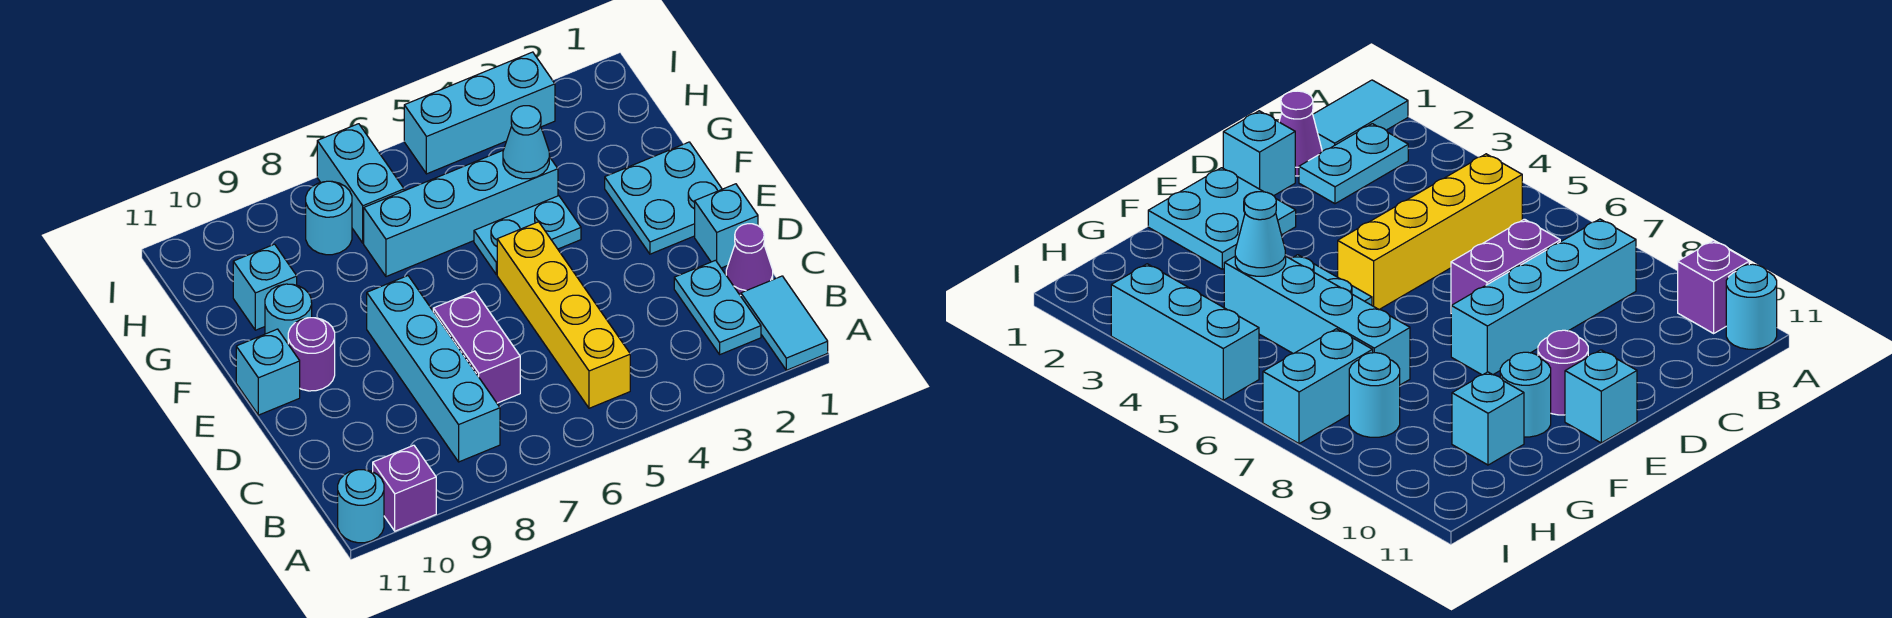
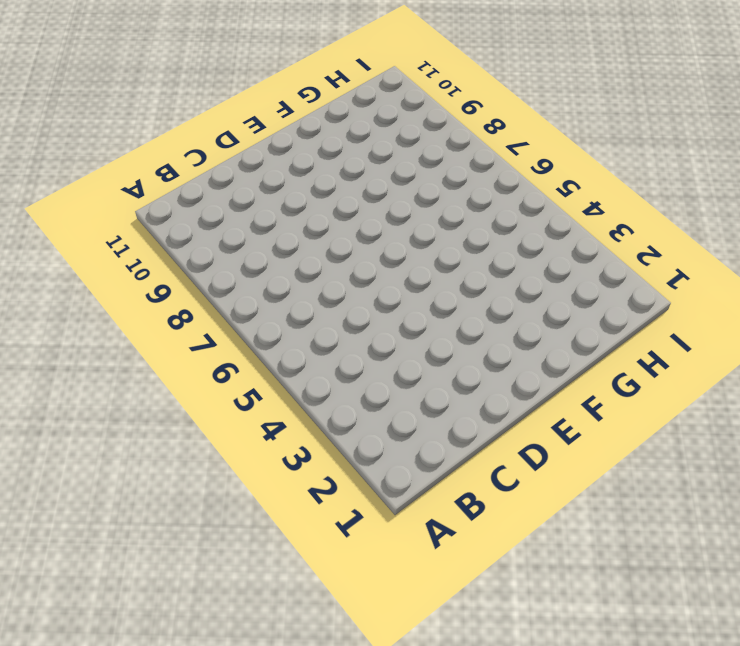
none -> cyan tile A1:B1 level 1
none -> purple brick A10 level 1
none -> cyan round brick A11 level 1

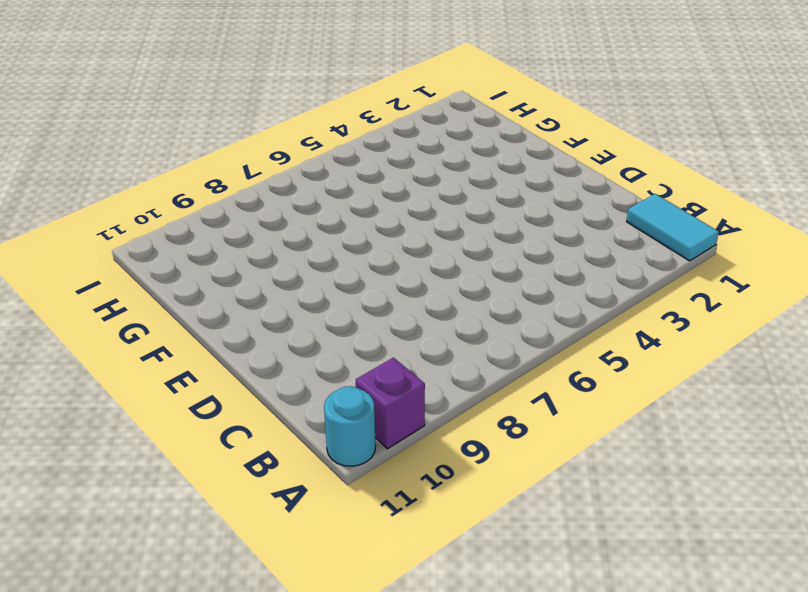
none -> cyan plate B2:C2 level 1
none -> yellow brick B5:E5 level 1
none -> cyan brick B8:E8 level 1

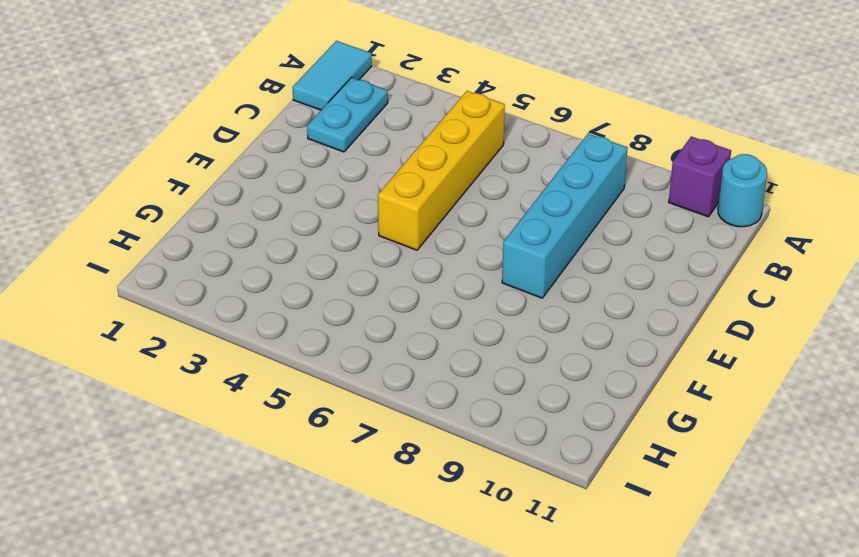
none -> purple cone C1 level 1
none -> purple brick C7:D7 level 1
none -> cyan brick D1 level 1

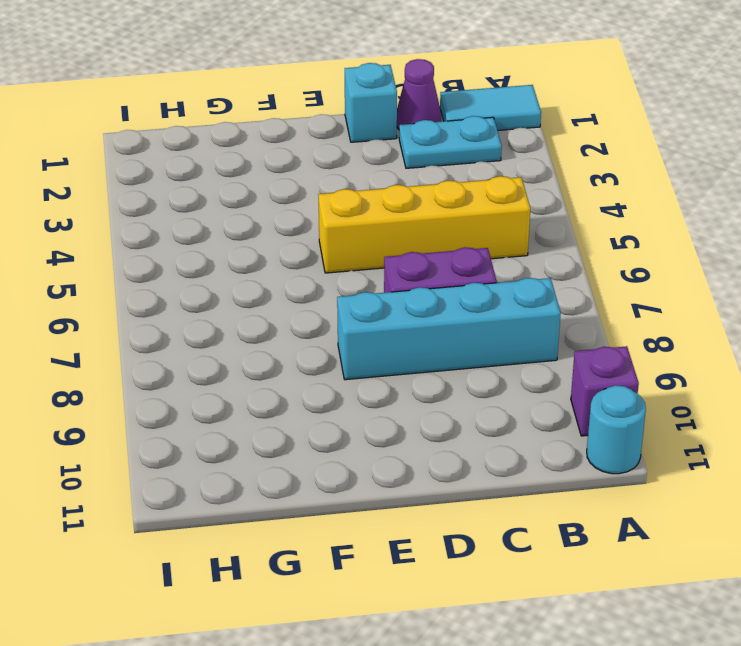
none -> cyan plate E1:F2 level 1
none -> purple round brick E10 level 1
none -> cyan brick E11 level 1

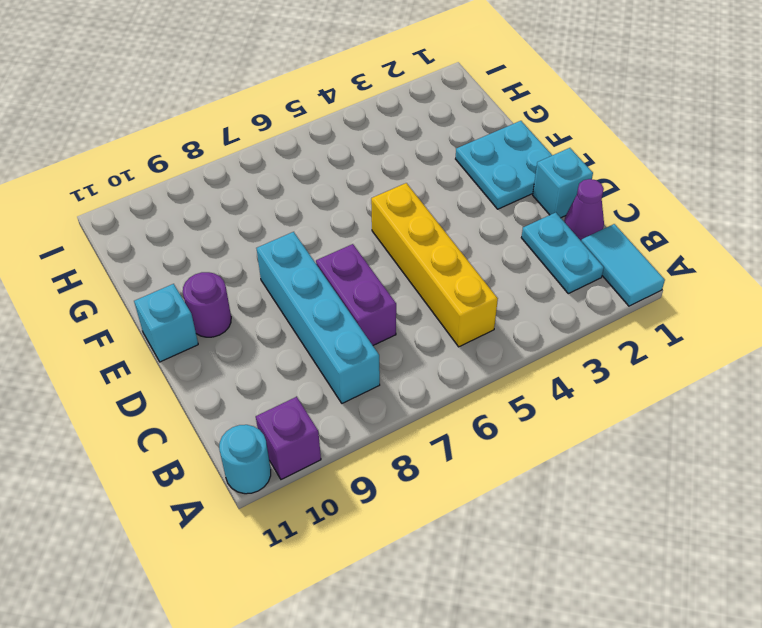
none -> cyan plate F4:F5 level 1
none -> cyan round brick F10 level 1
none -> cyan brick G4:G7 level 1

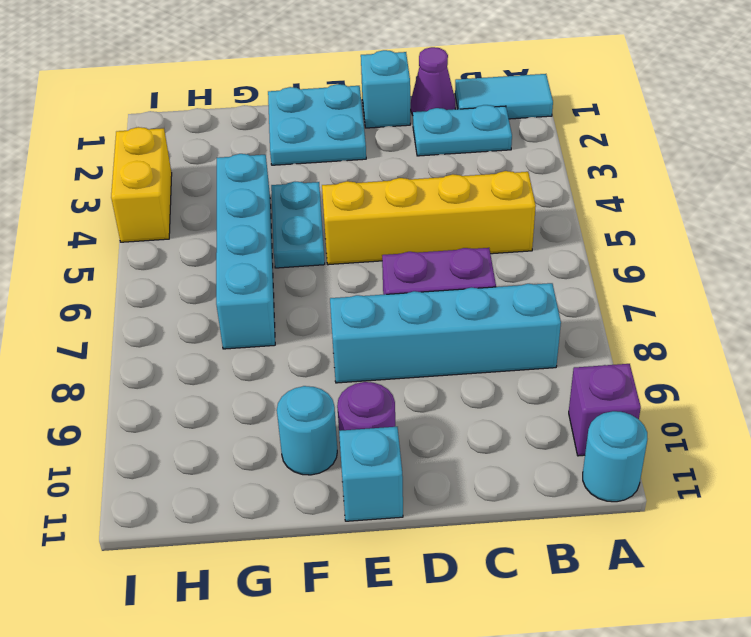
yellow brick I3:I4 level 1 -> cyan brick I3:I5 level 1
none -> cyan brick G10 level 1
none -> cyan brick H7:I7 level 1
none -> cyan round brick H8 level 1

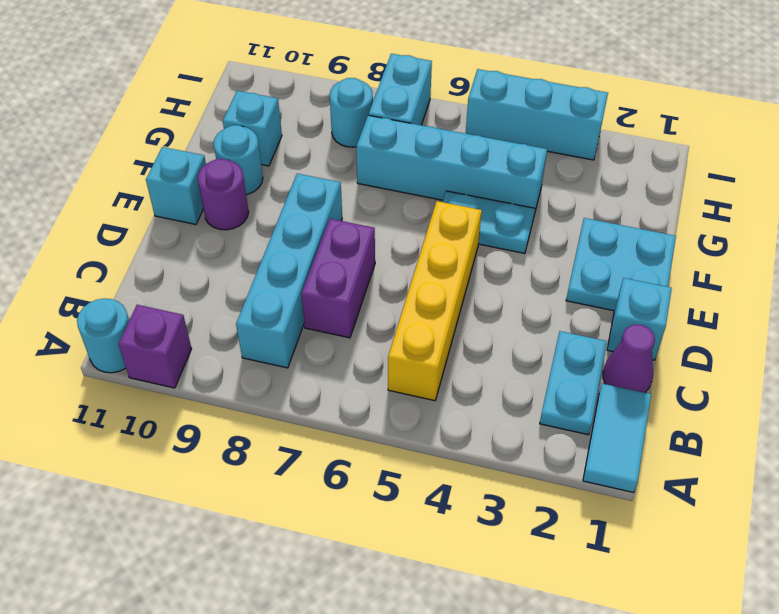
none -> cyan cone G4 level 2

